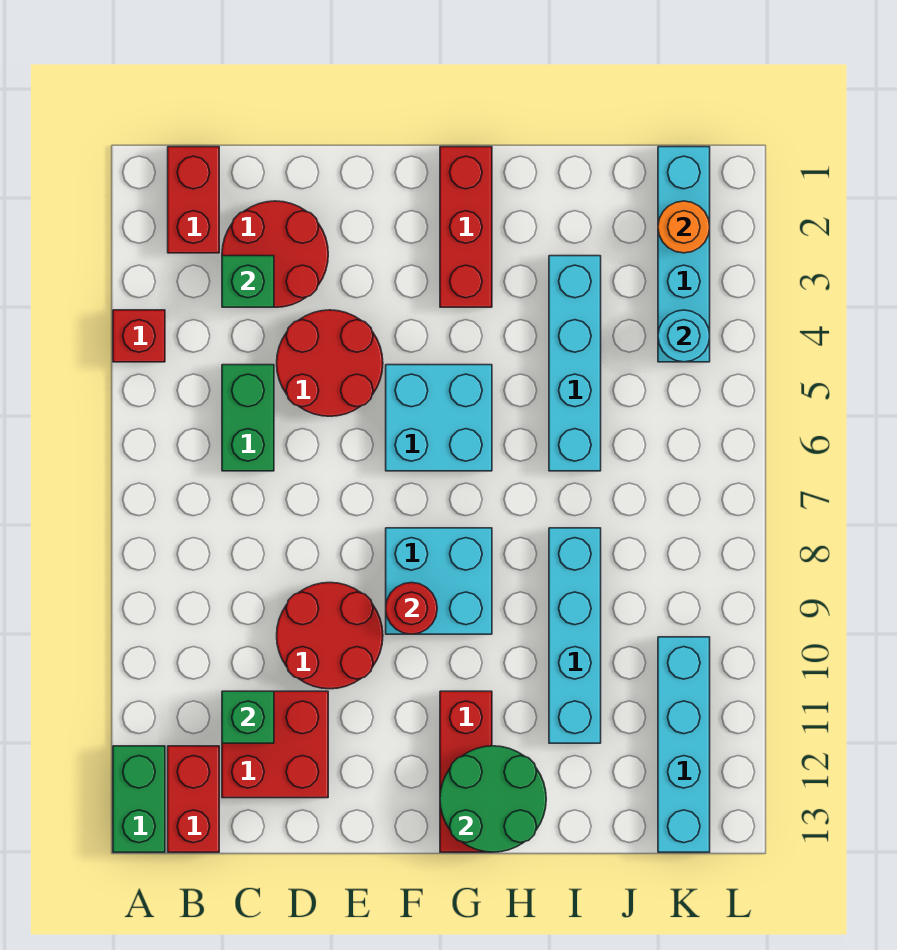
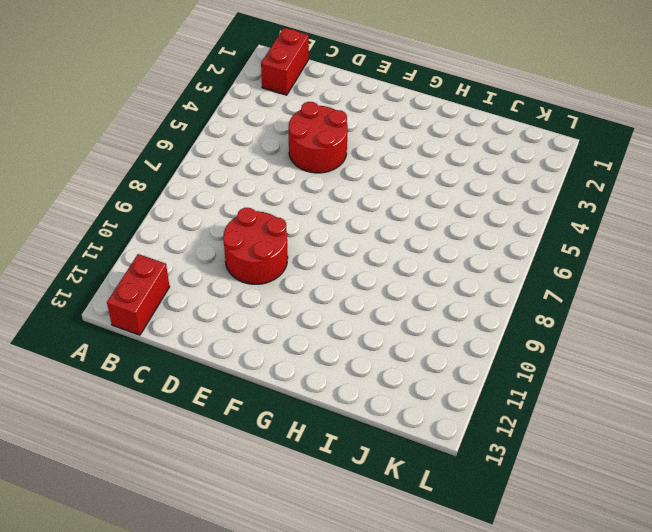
none -> red brick A4 level 1
none -> green brick A12:A13 level 1
none -> red round brick C2:D3 level 1

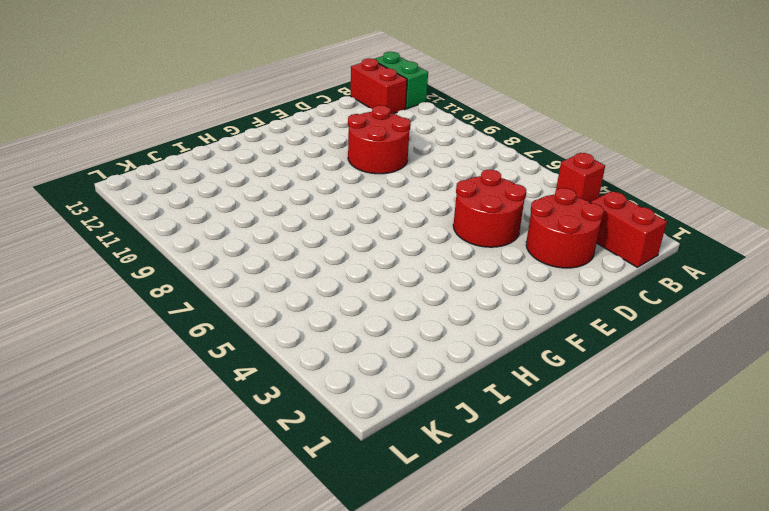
none -> green brick C5:C6 level 1
none -> red brick C11:D12 level 1
none -> cyan brick F5:G6 level 1

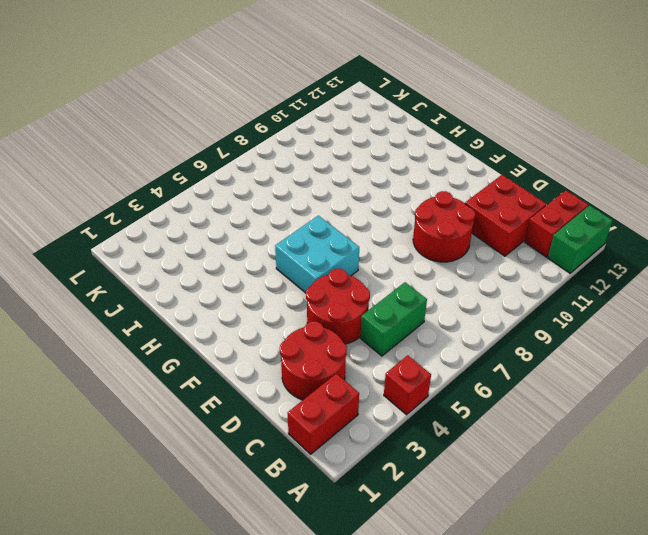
none -> cyan brick F8:G9 level 1
none -> red brick G1:G3 level 1
none -> red brick G11:G13 level 1

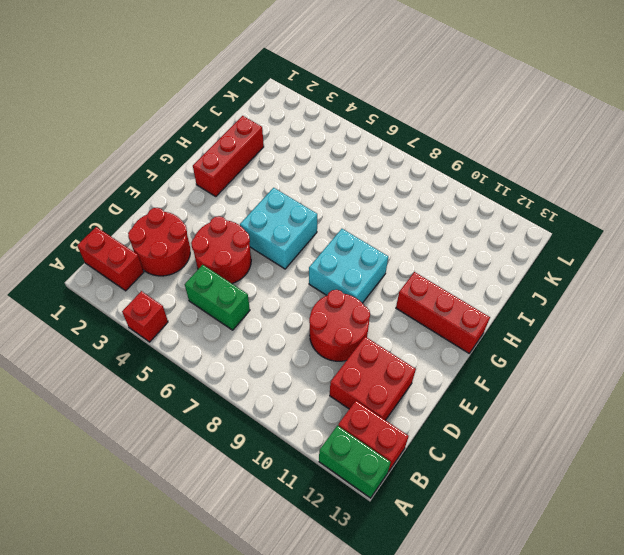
red brick G2:I2 level 1 -> red brick G1:G3 level 1
none -> cyan brick I3:I6 level 1
none -> cyan brick I8:I11 level 1
none -> cyan brick K1:K4 level 1

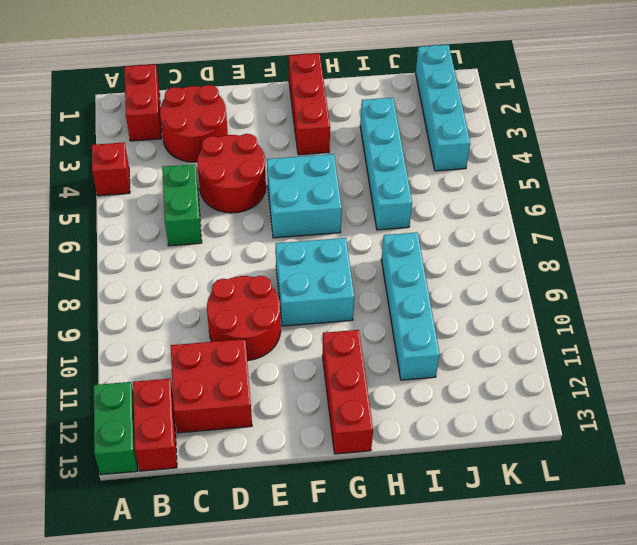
none -> cyan brick K10:K13 level 1
none -> green brick C3 level 2
none -> green brick C11 level 2

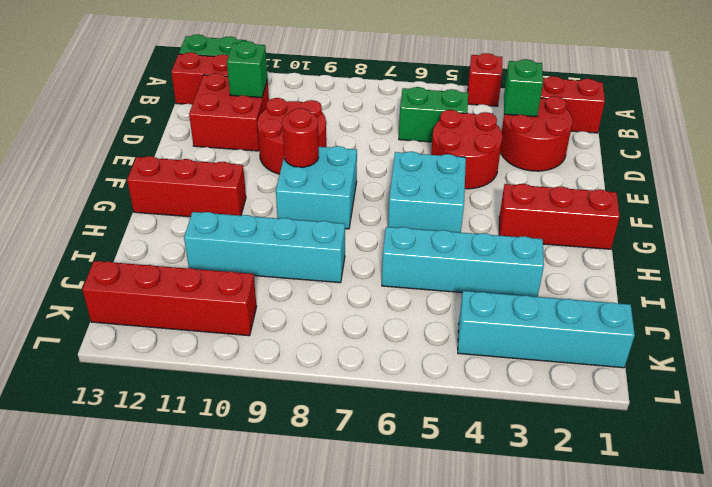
red brick K10:K13 level 1 -> cyan brick K10:K13 level 1
none -> green round brick G12:H13 level 2
none -> orange round brick K2 level 2
none -> cyan round brick K4 level 2

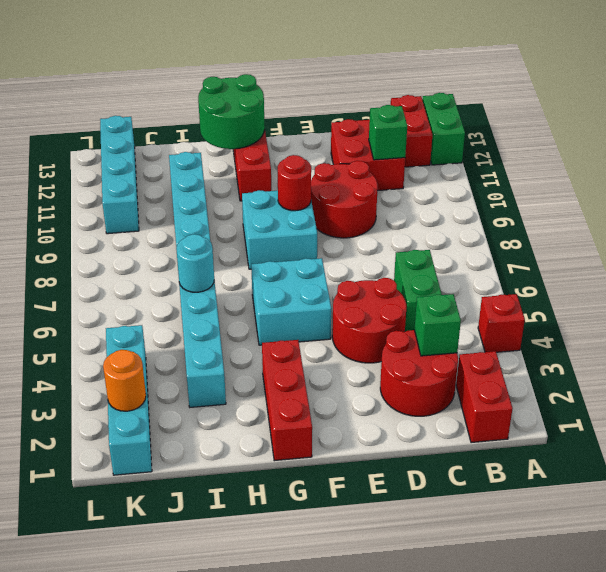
cyan round brick I6 level 2 -> cyan round brick K4 level 2

